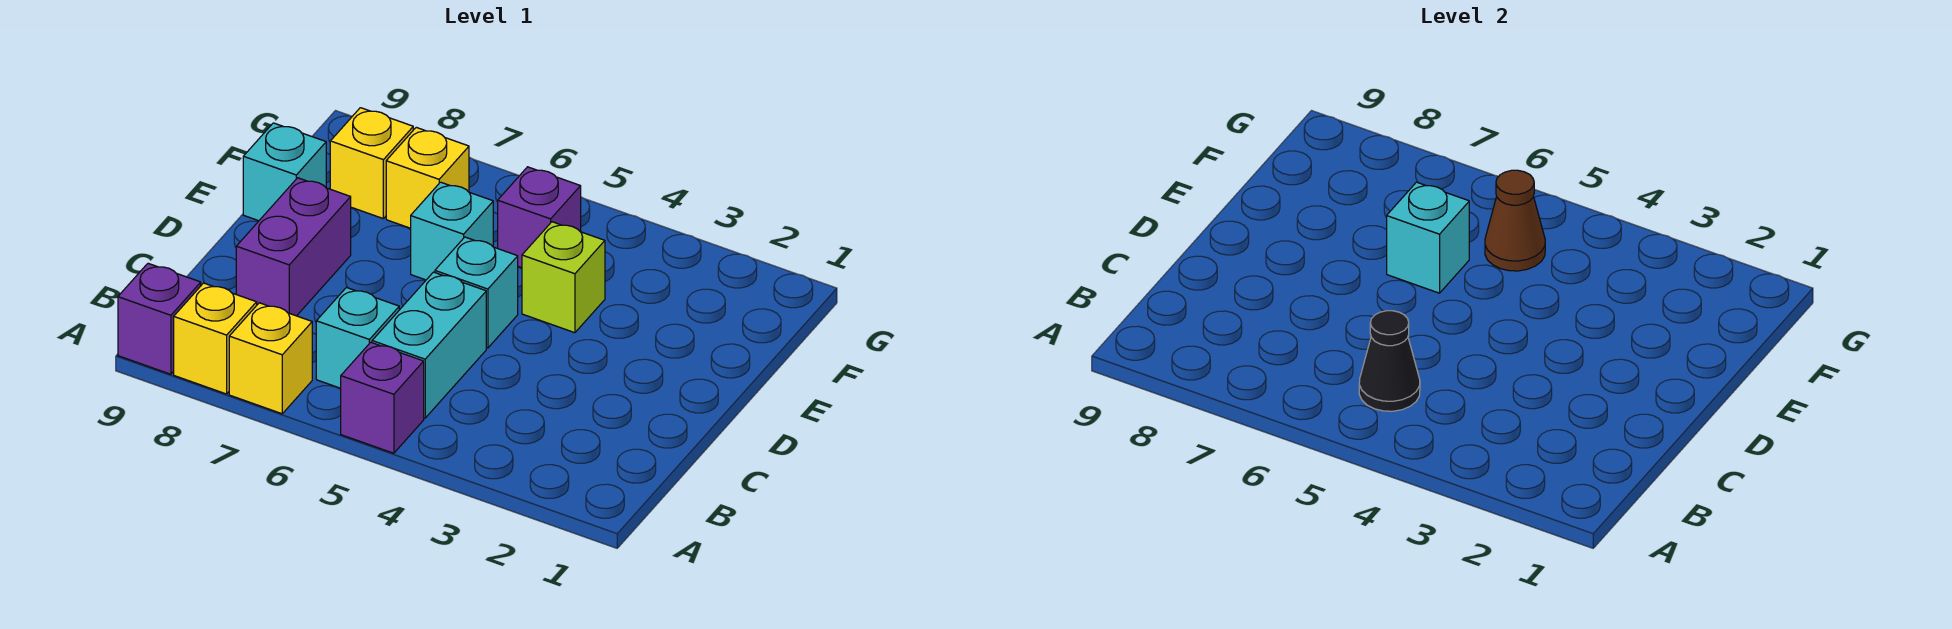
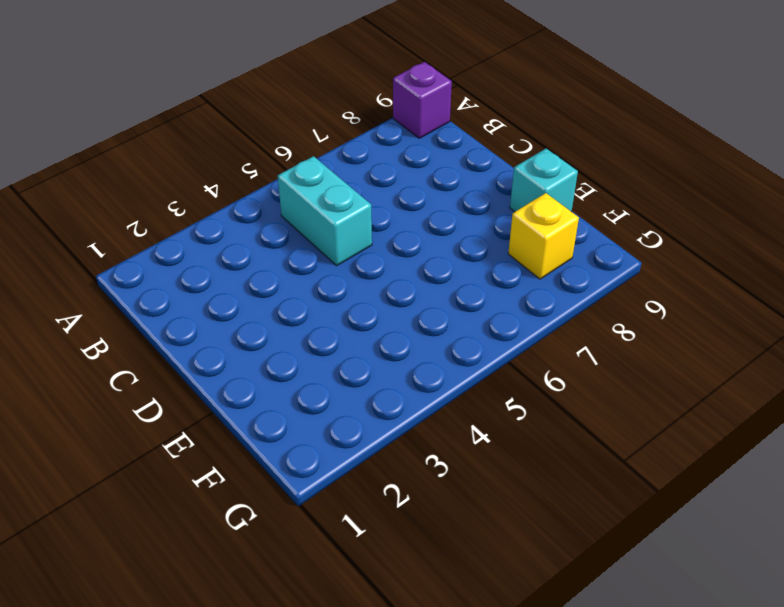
none -> purple brick A5 level 1
none -> yellow brick A7 level 1
none -> yellow brick A8 level 1

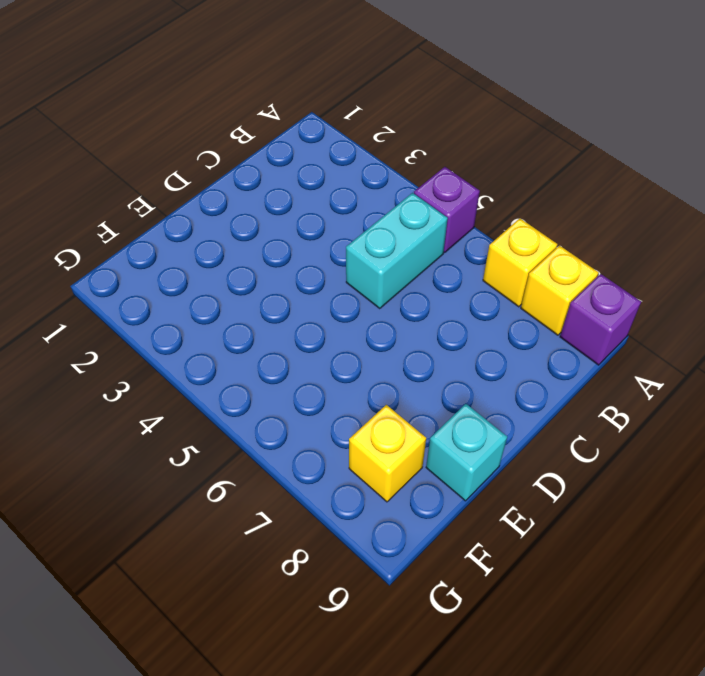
none -> cyan brick B6 level 1
none -> purple brick C8:D8 level 1
none -> cyan brick D5 level 1

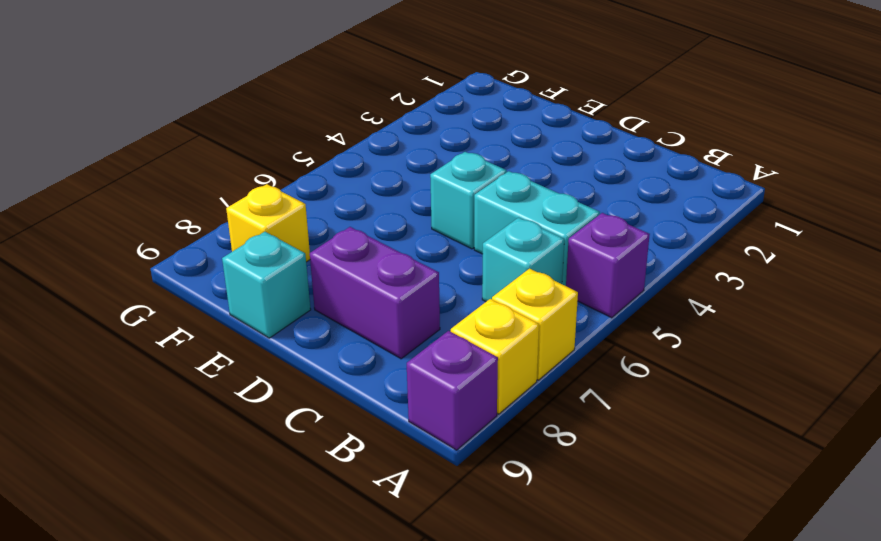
none -> lime brick E4 level 1
none -> cyan brick E6 level 1
none -> purple brick F5 level 1

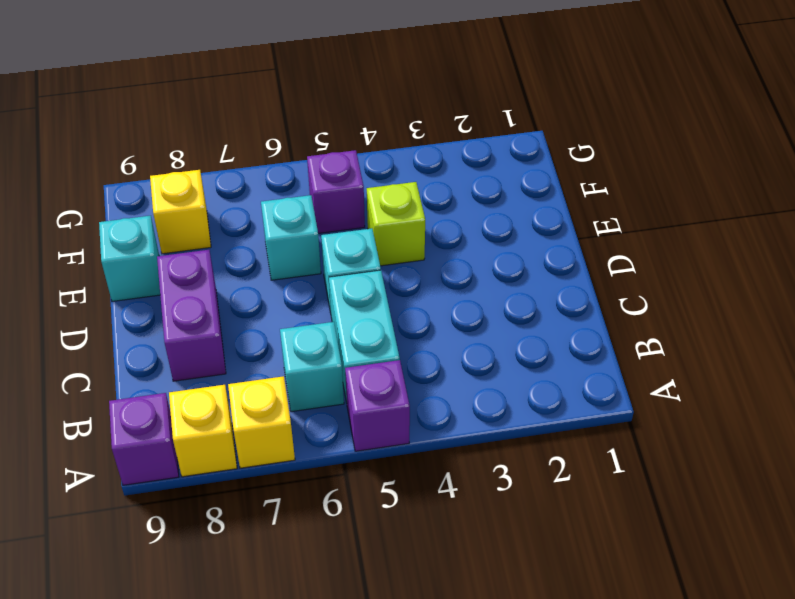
none -> yellow brick F7 level 1
none -> black cone B5 level 2
none -> cyan brick E6 level 2

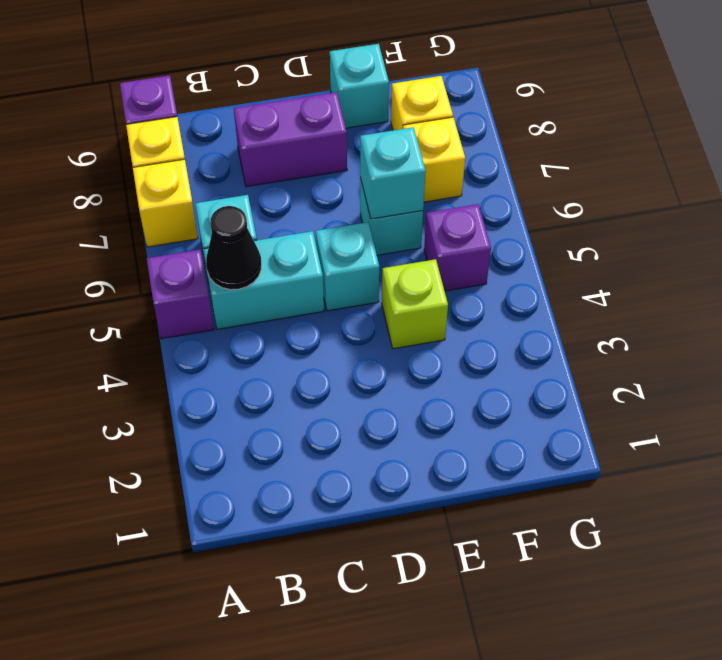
none -> brown cone F5 level 2

